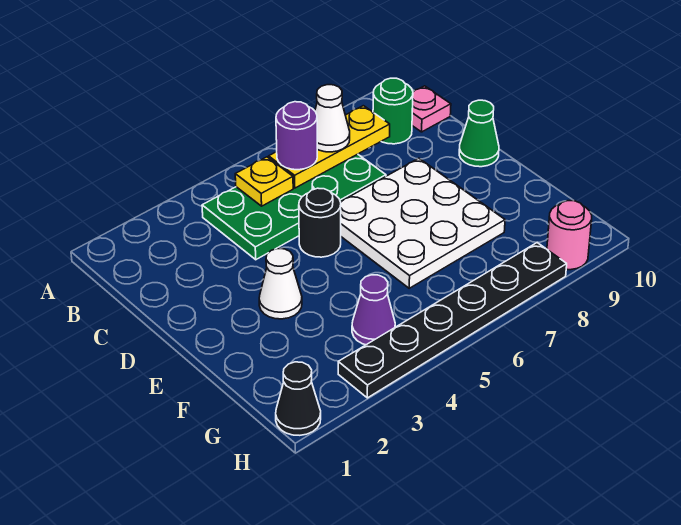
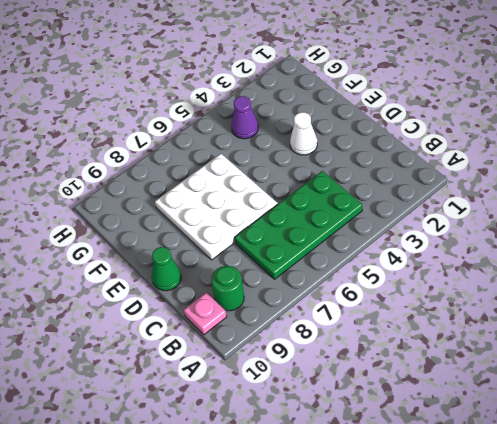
none -> black round brick D5 level 1
none -> black cone H1 level 1
none -> black plate H3:H8 level 1

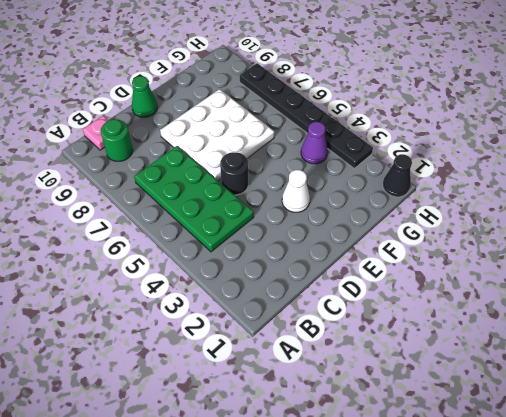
none -> pink round brick H9 level 1
none -> yellow plate B5 level 2
none -> yellow plate B6:B8 level 2

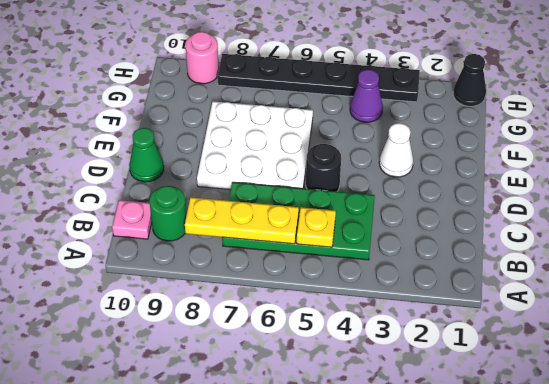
none -> purple round brick B6 level 3
none -> white cone B7 level 3

